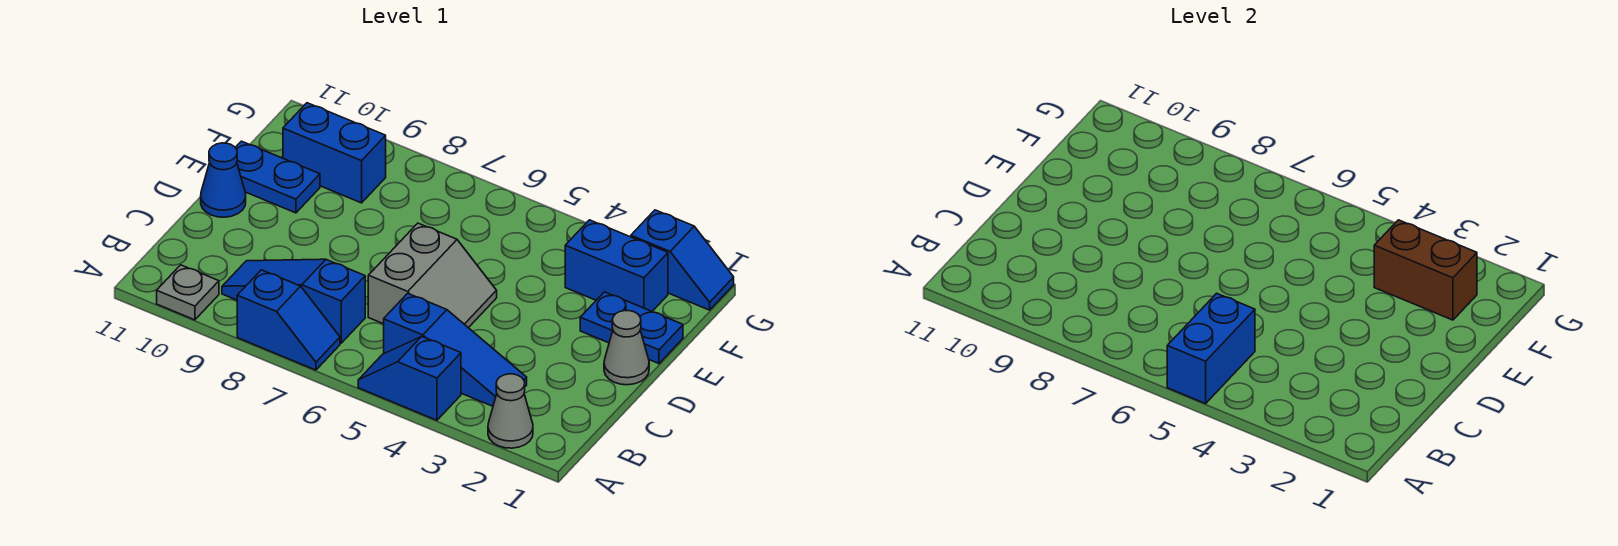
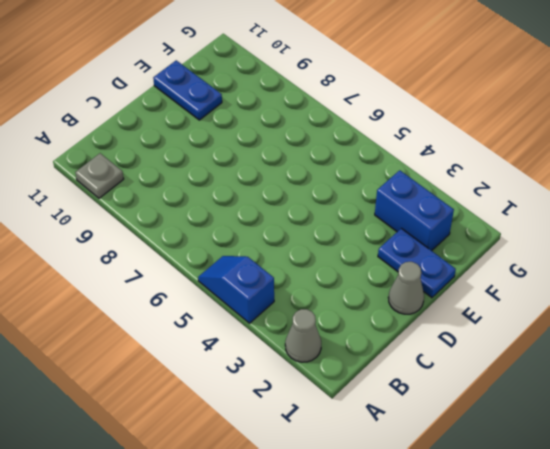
none -> blue slope A7:A8 level 1 top 8
none -> blue slope B3:B5 level 1 top 5
none -> blue slope B7:B9 level 1 top 7

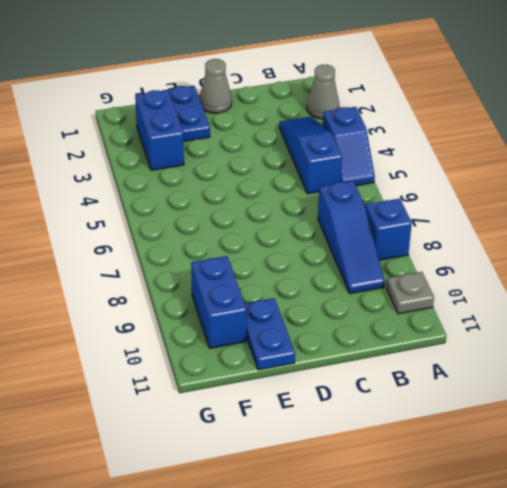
none -> grey slope C5:D6 level 1 top 6
none -> blue cone D11 level 1
none -> blue slope G1:G2 level 1 top 2

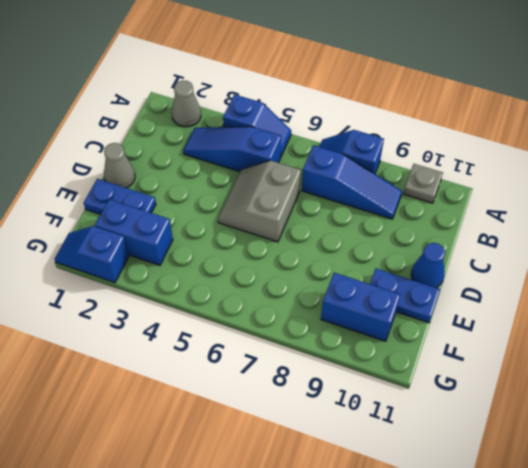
none -> blue brick A5:B5 level 2
none -> brown brick F2:F3 level 2

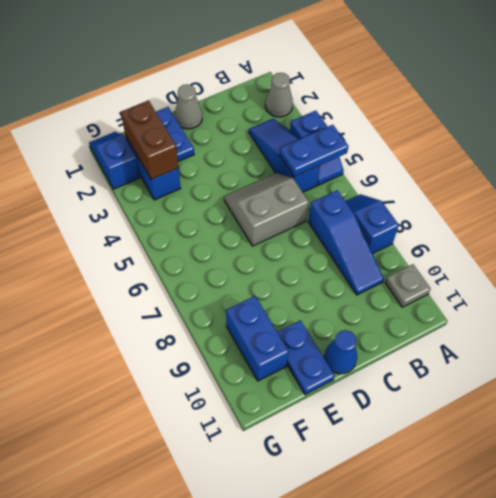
blue plate A5:B5 level 2 -> blue brick A5:B5 level 2

